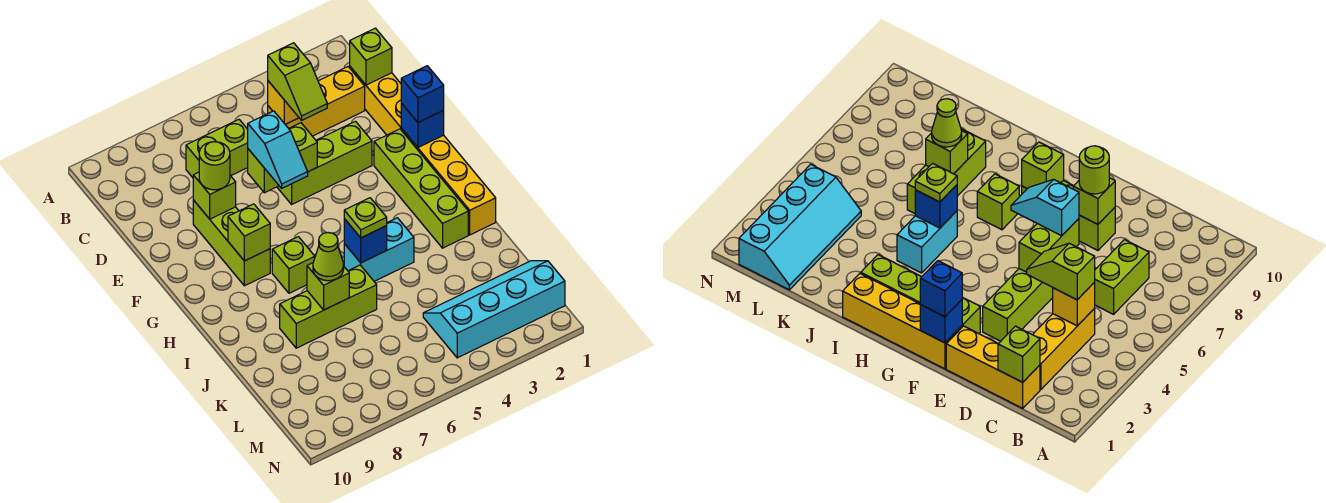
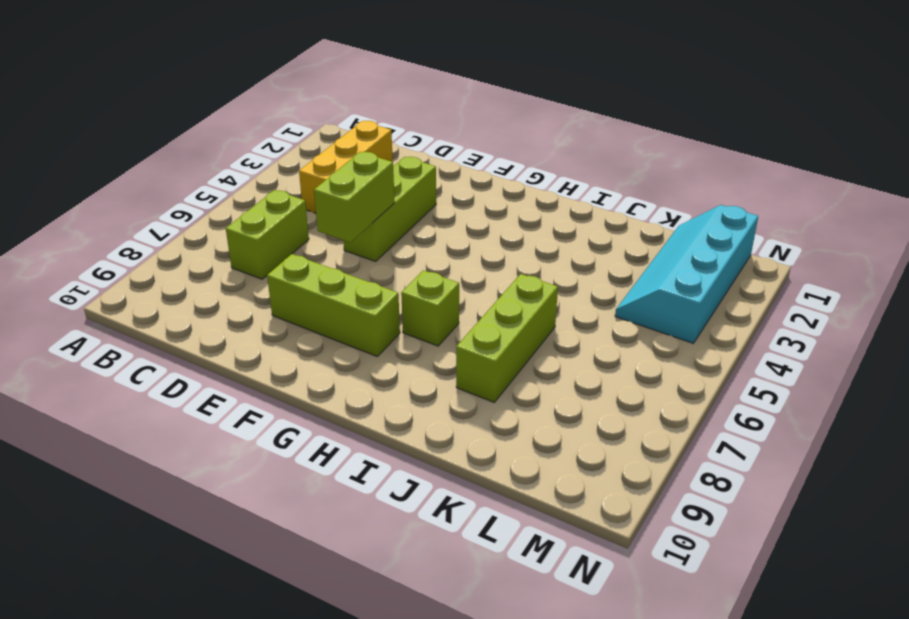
none -> yellow brick C1:E1 level 1
none -> yellow brick F1:I1 level 1
none -> lime brick F2:I2 level 1

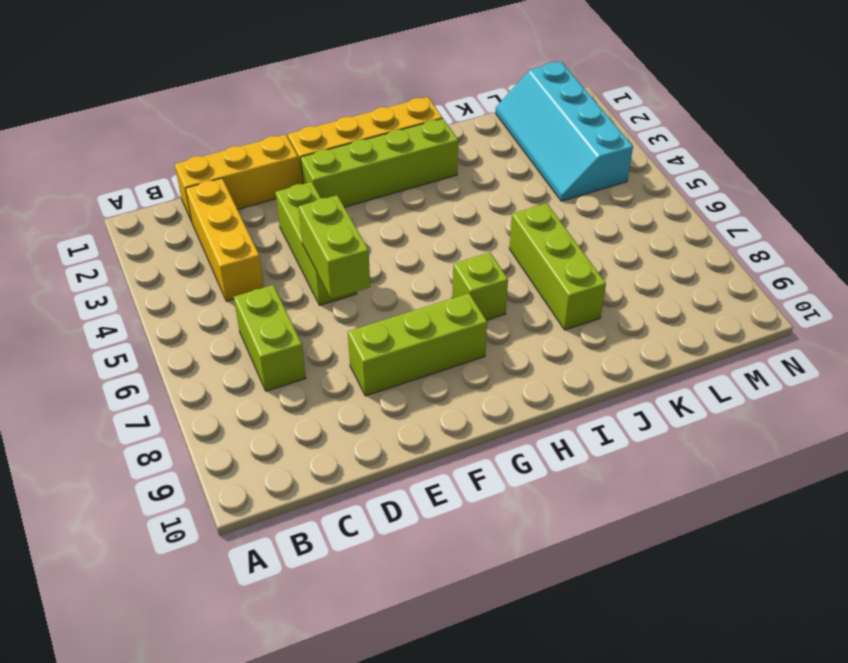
none -> cyan brick I4:I5 level 1
none -> lime brick C1 level 2
none -> yellow brick C4 level 2

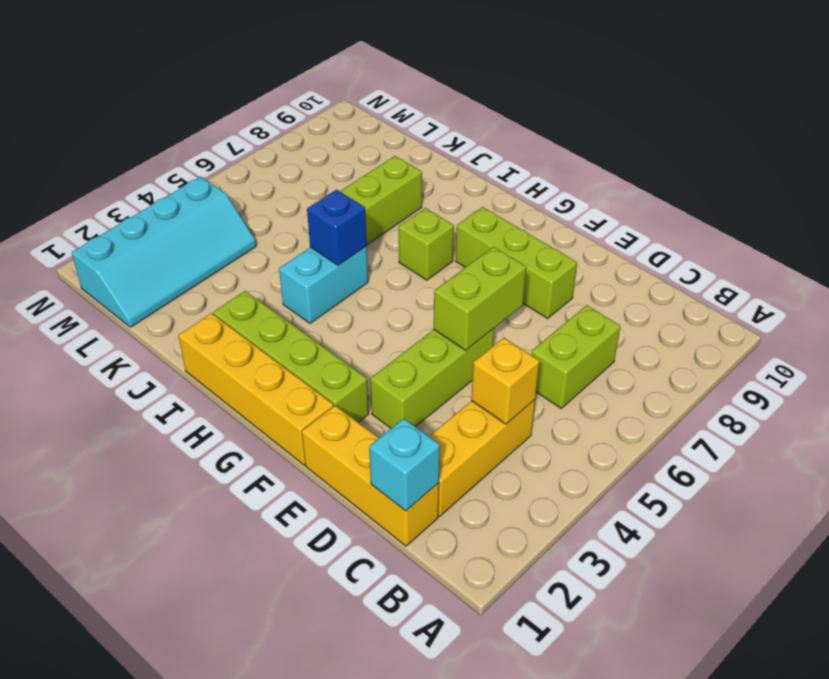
cyan brick C1 level 2 -> lime brick C1 level 2
none -> lime brick E8 level 2
none -> blue brick F1 level 2
none -> lime brick G8 level 2

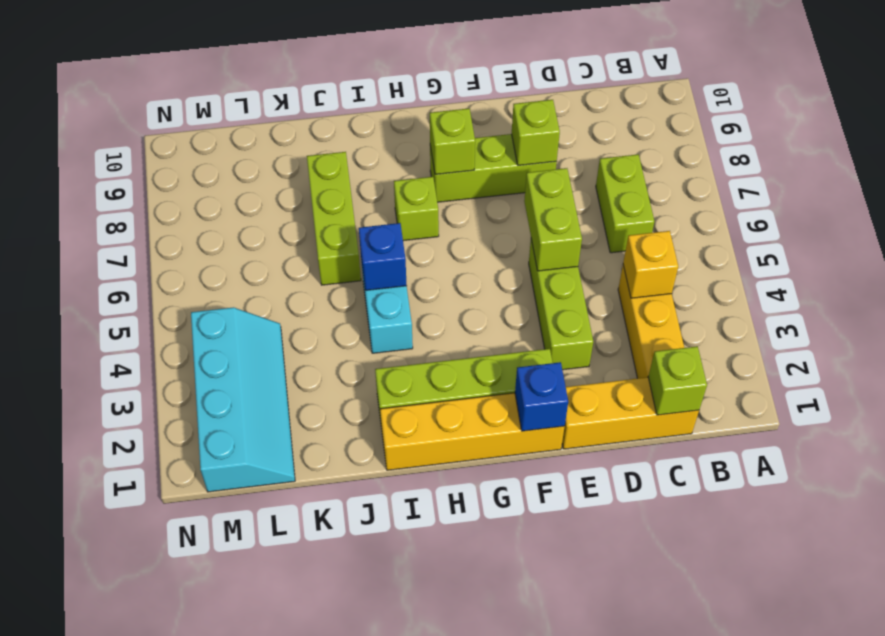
none -> lime brick J7 level 2
none -> lime slope C4:D4 level 3 top C
none -> cyan slope E6:F6 level 3 top E

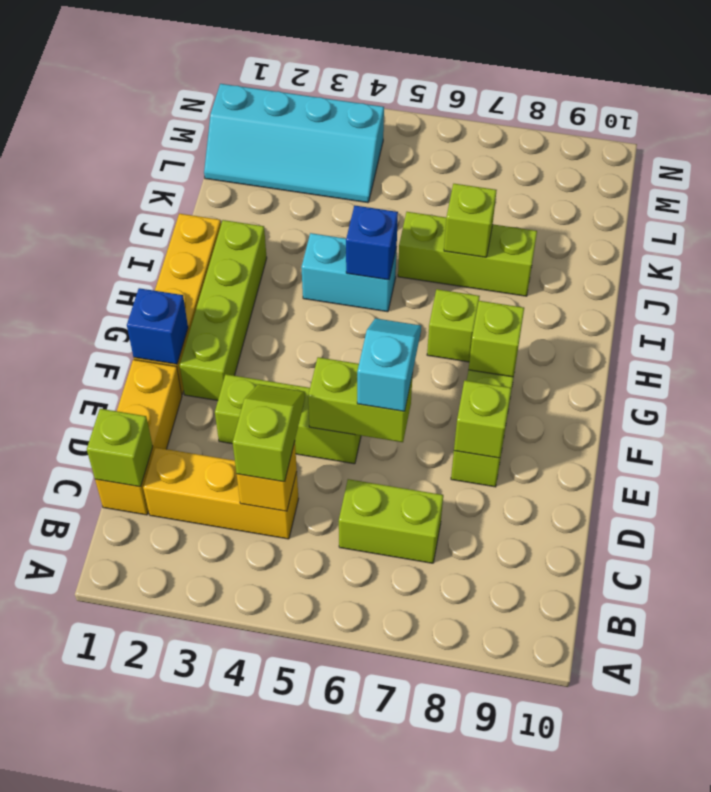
none -> lime round brick E8 level 3
none -> blue brick F1 level 3
none -> lime plate I5 level 3

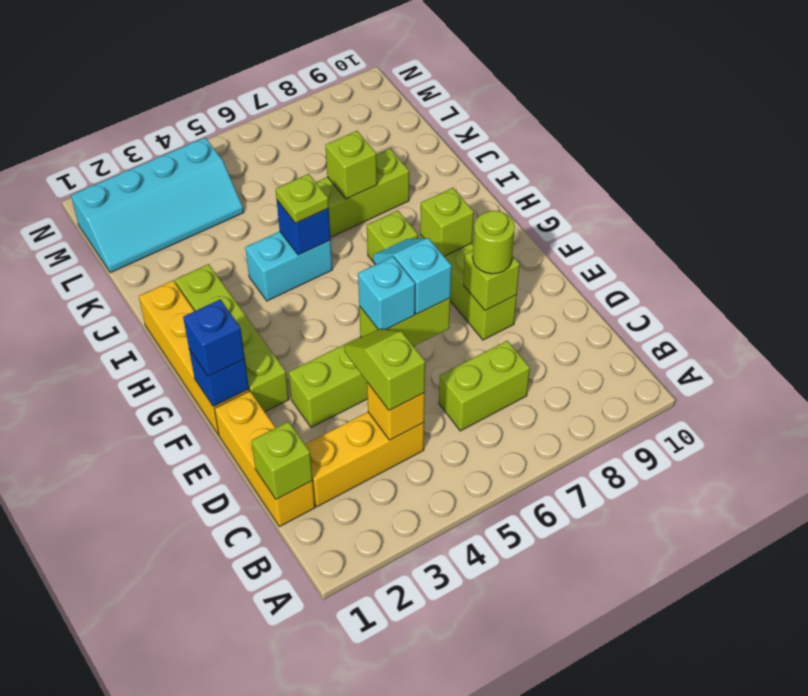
cyan brick E5 level 3 -> none
none -> lime cone J7 level 3

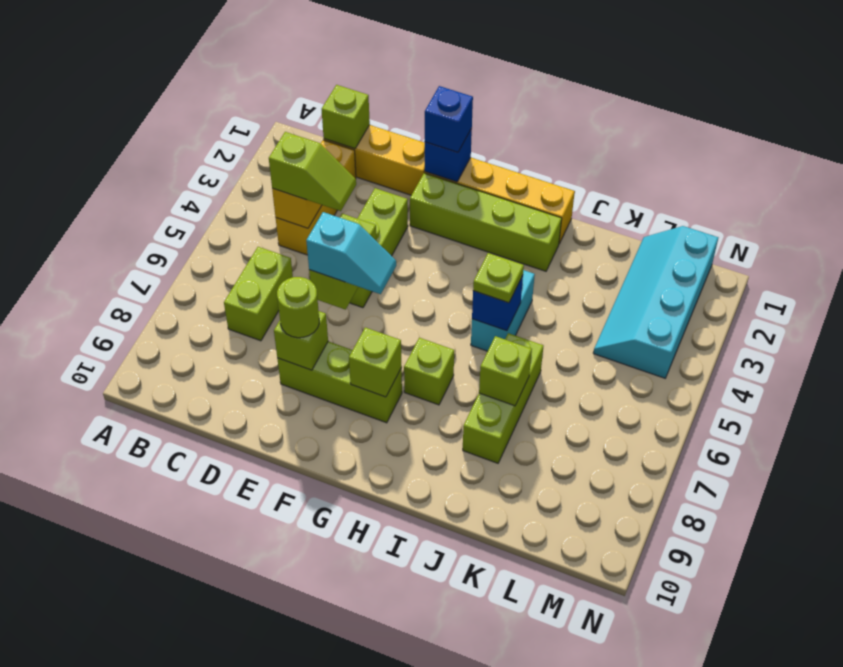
none -> lime cone J7 level 3

